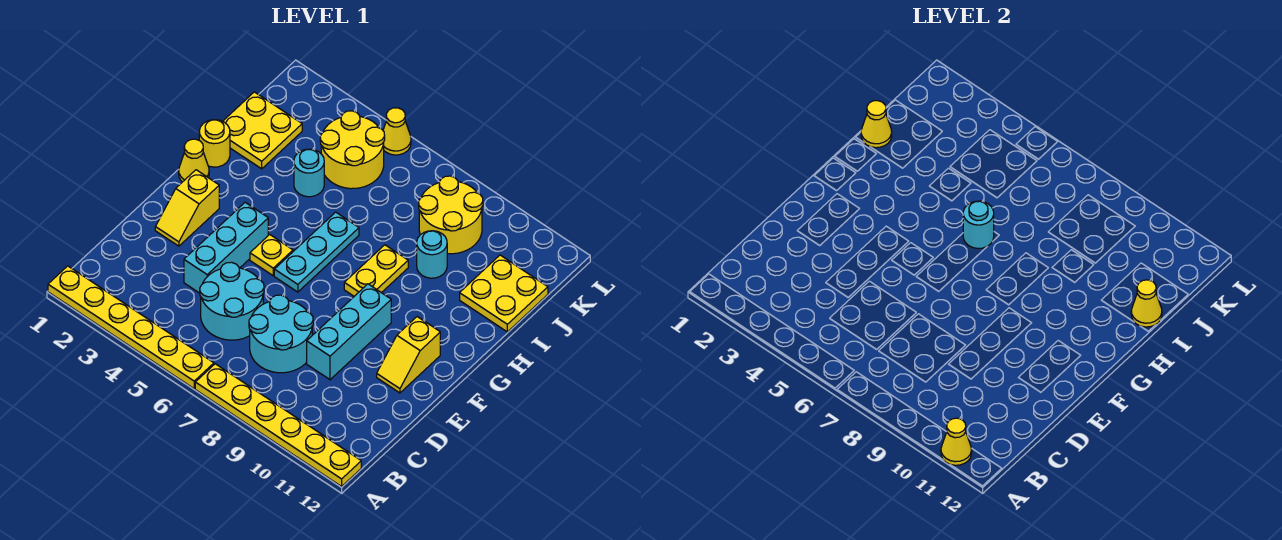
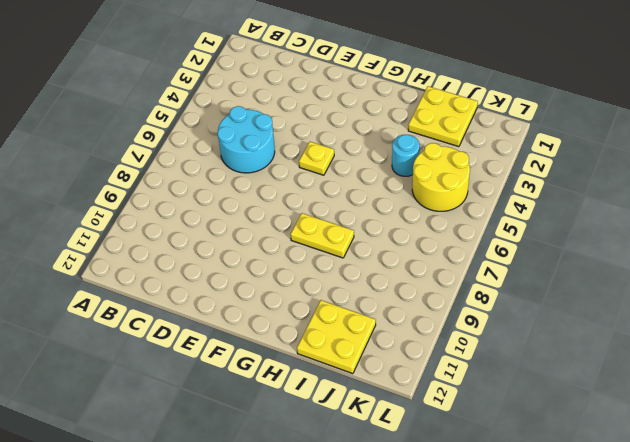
none -> yellow plate A1:A6 level 1
none -> yellow plate A7:A12 level 1
none -> cyan round brick C7:D8 level 1

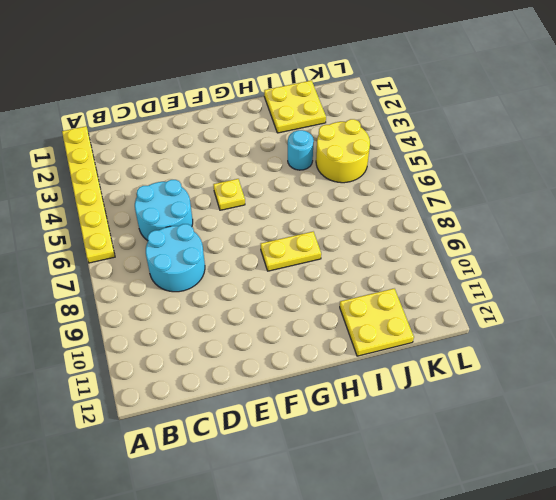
none -> yellow plate A7:A12 level 1
none -> cyan brick D4:F4 level 1
none -> cyan brick D9:F9 level 1

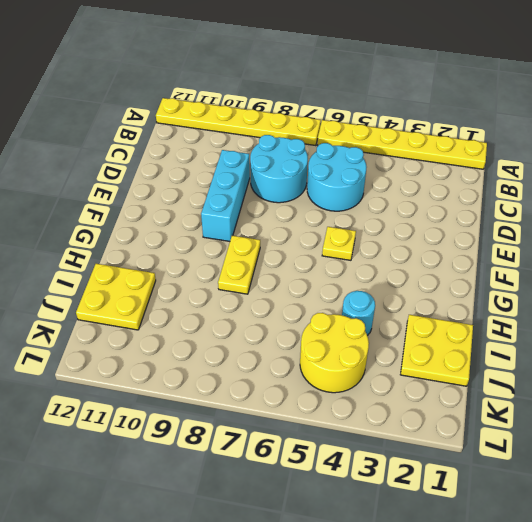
none -> cyan brick D4:F4 level 1
none -> yellow slope E2:F2 level 1 top F
none -> yellow slope E11:F11 level 1 top F

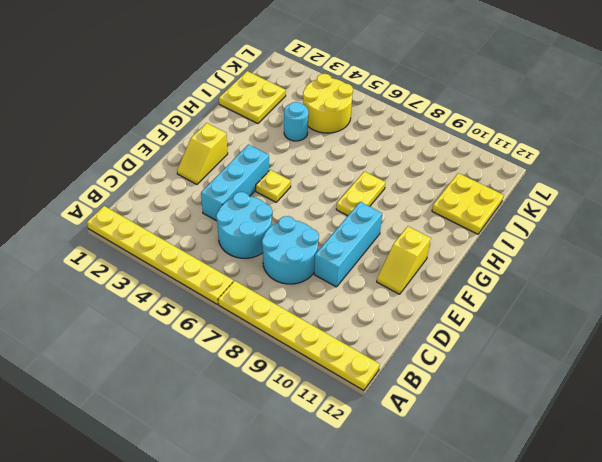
none -> cyan plate F6:H6 level 1
none -> yellow cone G1 level 1
none -> yellow round brick H1 level 1

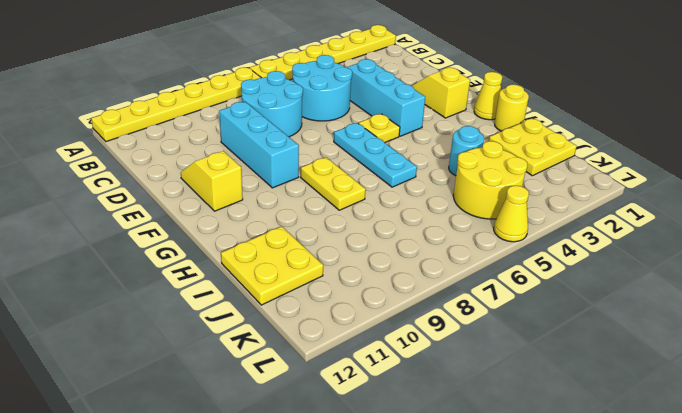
none -> cyan round brick I9 level 1
none -> yellow round brick J8:K9 level 1
none -> yellow cone A11 level 2

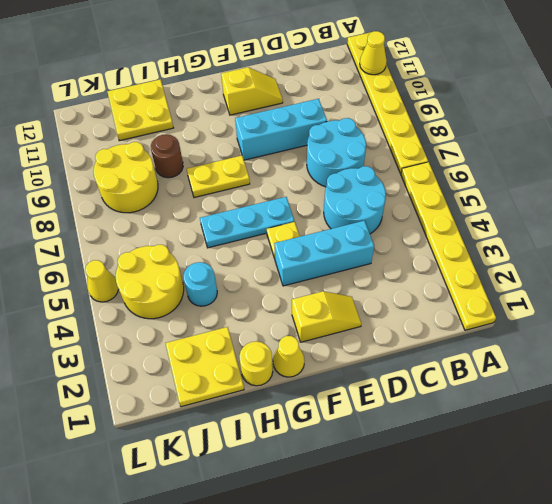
brown round brick I9 level 1 -> cyan round brick I9 level 1
none -> cyan round brick H6 level 2
none -> yellow cone I1 level 2
none -> yellow cone I12 level 2

